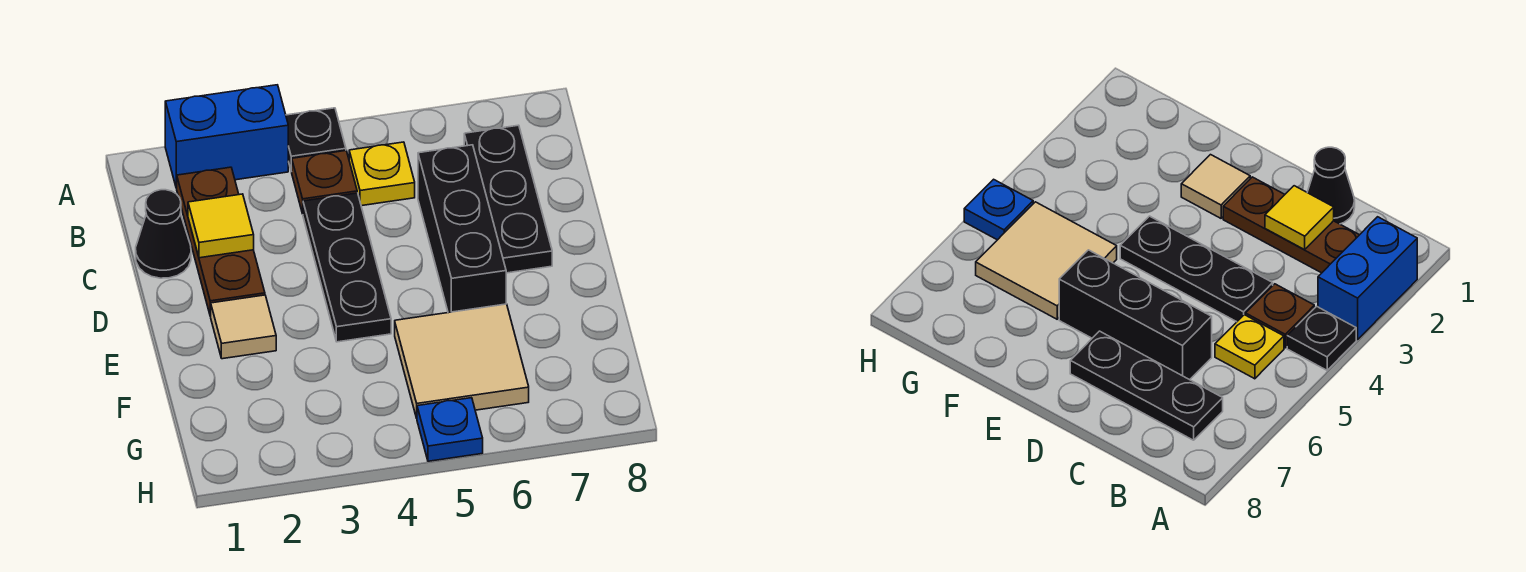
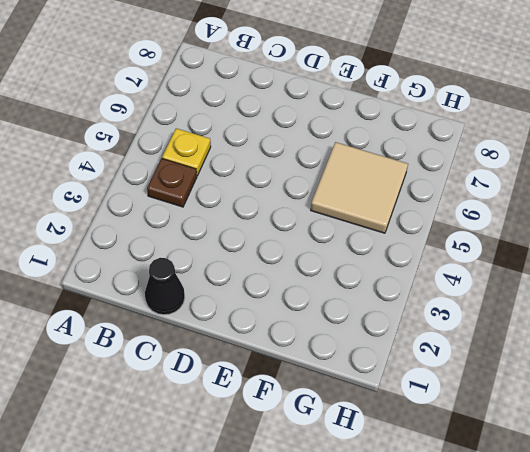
none -> blue brick A2:A3 level 1
none -> black plate A4 level 1
none -> brown plate B2:D2 level 1

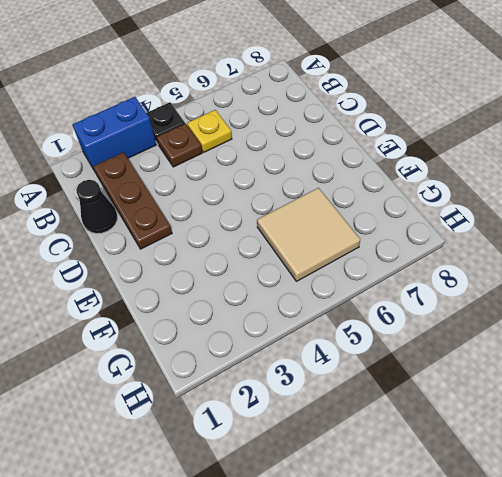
none -> black plate B7:D7 level 1
none -> black plate C4:E4 level 1
none -> black brick C6:E6 level 1

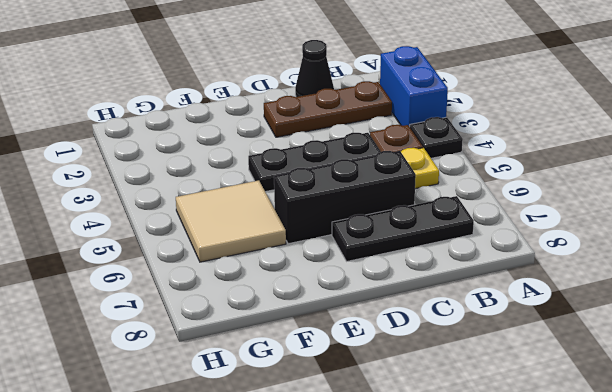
none -> tan tile E2 level 1
none -> blue plate H5 level 1
none -> yellow tile C2 level 2

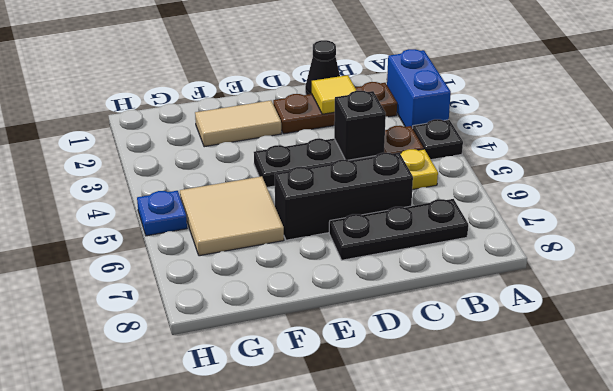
black brick C4 level 2 -> none
tan tile E2:F2 level 1 -> tan tile E2 level 1

